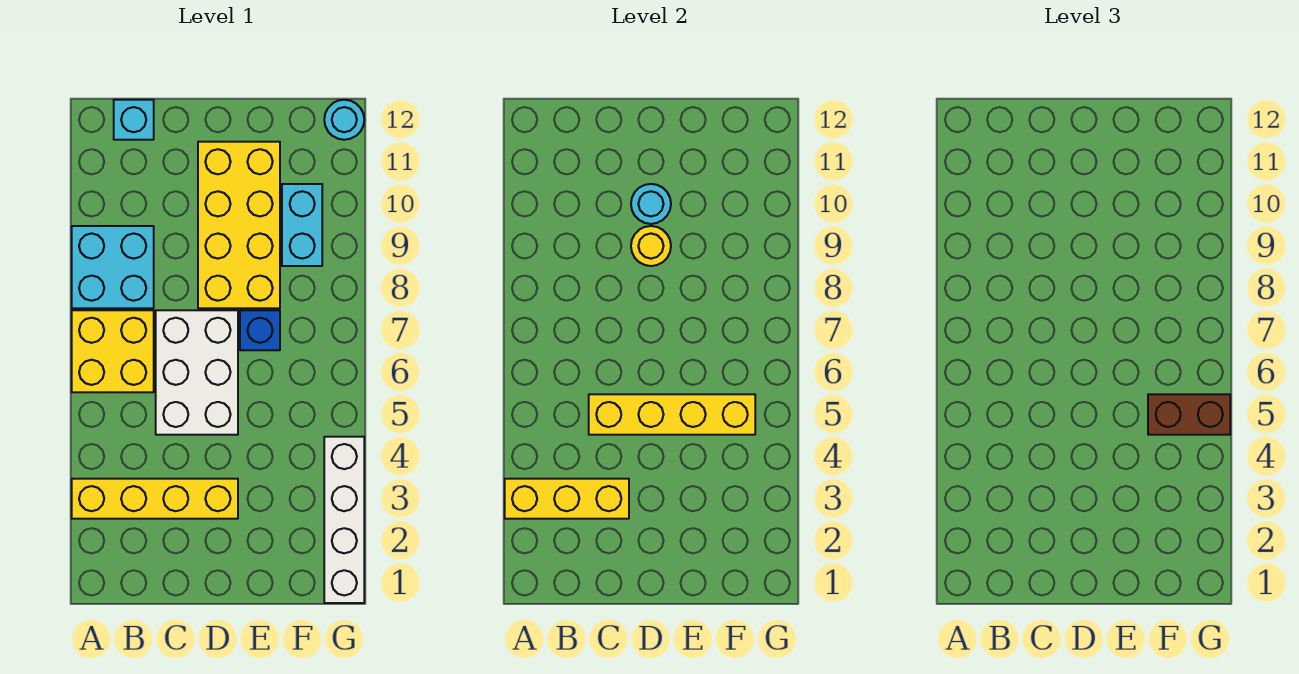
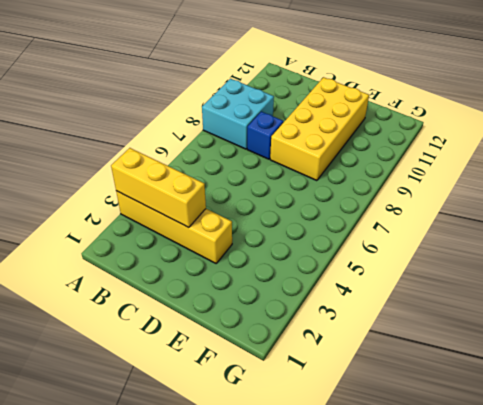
blue brick C8 level 1 -> blue brick E7 level 1
none -> yellow brick A6:B7 level 1
none -> cyan brick B12 level 1
none -> white brick C5:D7 level 1

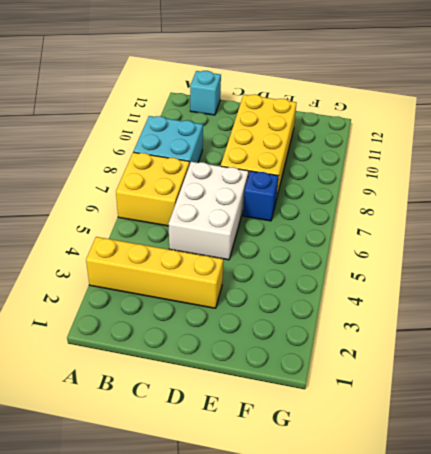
none -> cyan brick F9:F10 level 1
none -> white brick G1:G4 level 1
none -> cyan round brick G12 level 1

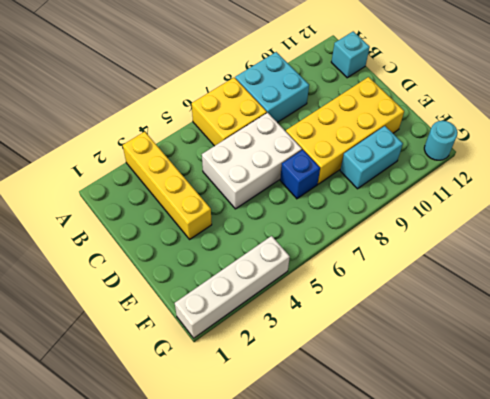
none -> yellow brick A3:C3 level 2
none -> yellow brick C5:F5 level 2
none -> yellow round brick D9 level 2

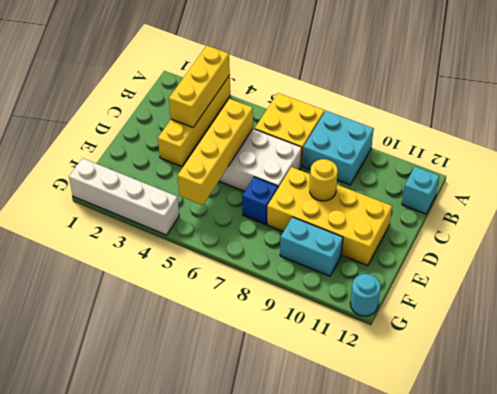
none -> cyan round brick D10 level 2
none -> brown brick F5:G5 level 3

